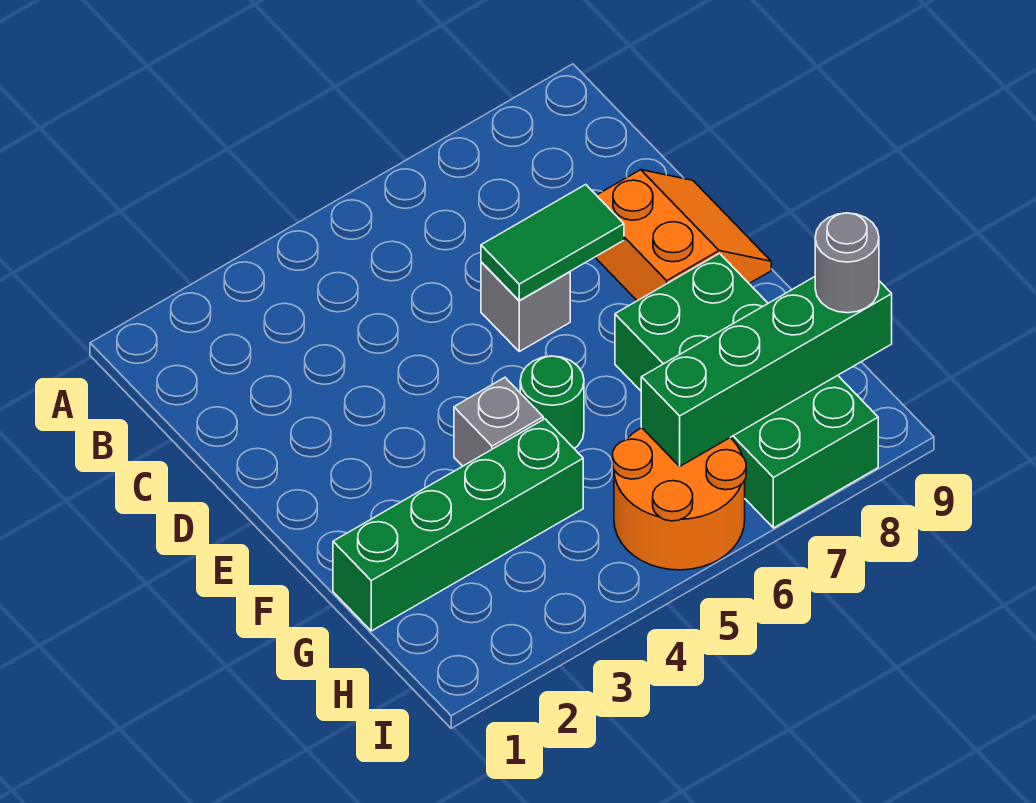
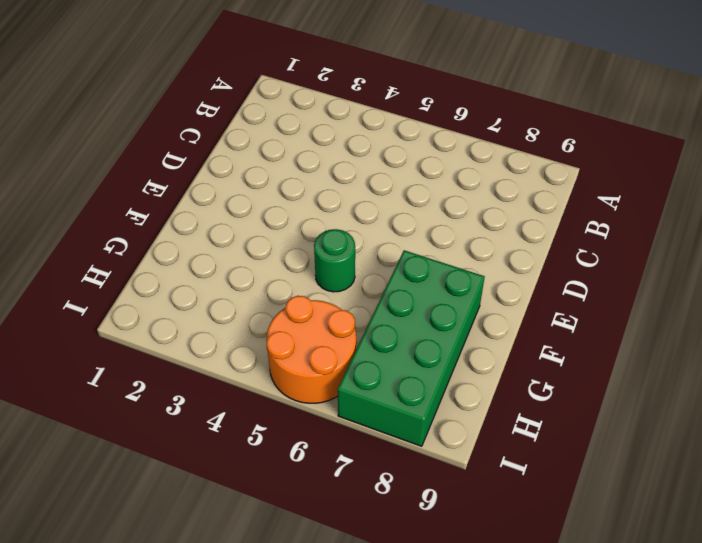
none -> grey brick D6 level 1
none -> orange slope D8:E9 level 1 top 8

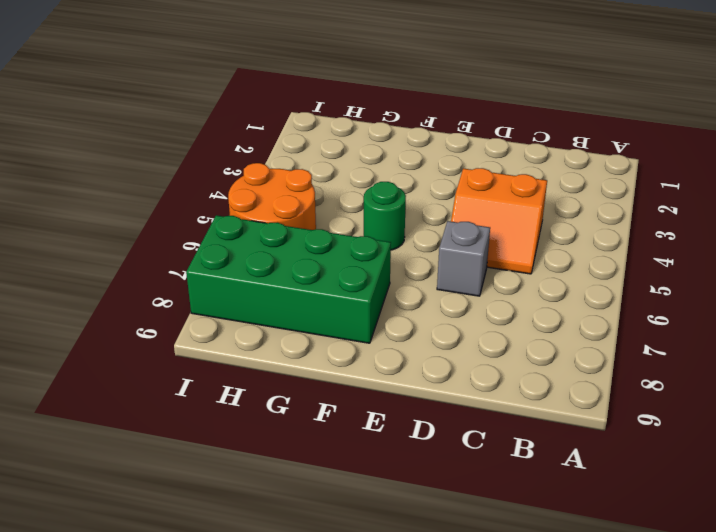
orange slope C4:D5 level 1 top 4 -> orange slope D8:E9 level 1 top 8
none -> grey brick F4 level 1
none -> green brick G1:G4 level 1

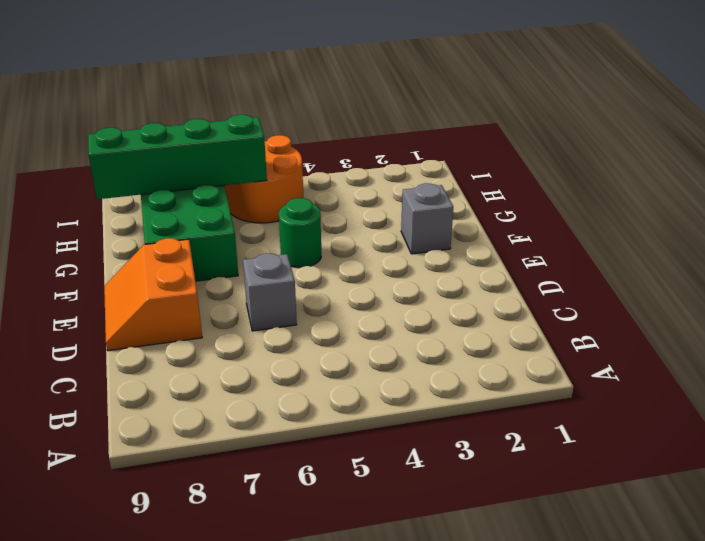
grey brick F2 level 1 -> grey brick F4 level 1
none -> green brick G1:G4 level 1
none -> green tile D6:D7 level 2

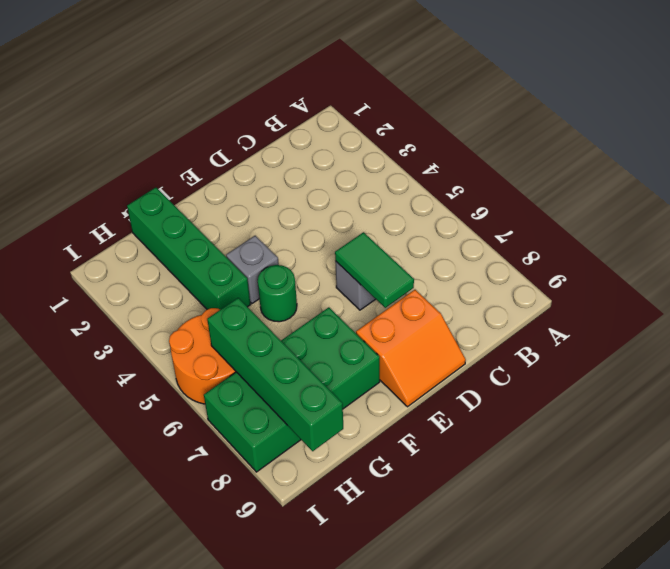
none -> grey round brick H9 level 3

